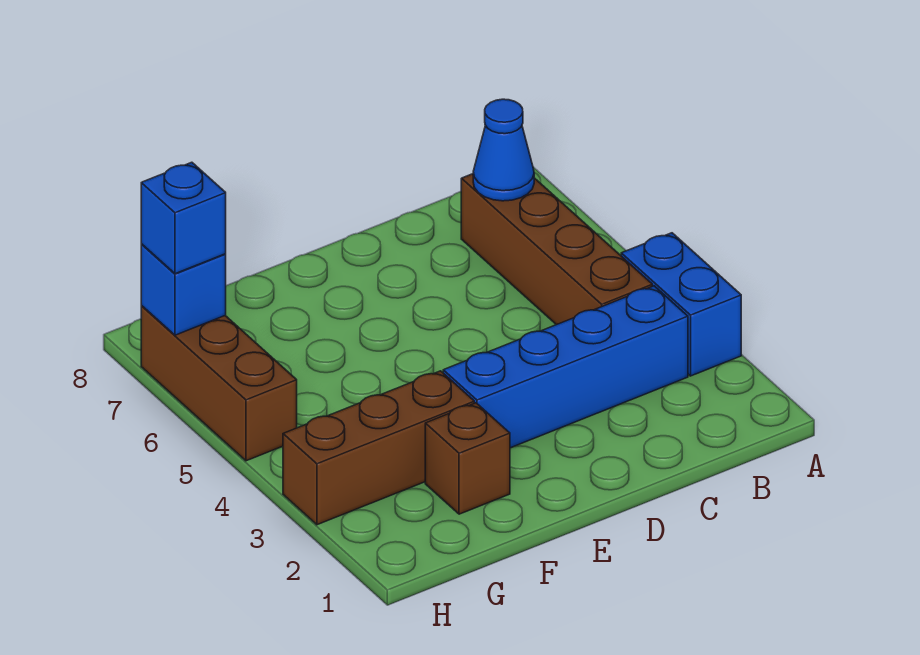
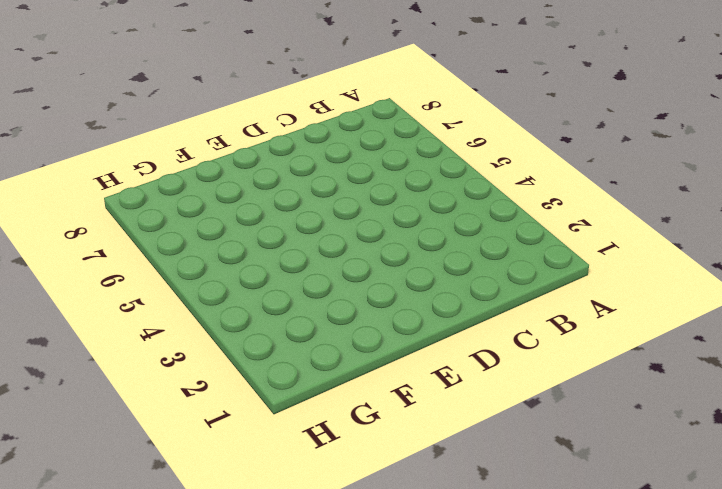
none -> blue brick A3:A4 level 1
none -> blue brick B3:E3 level 1

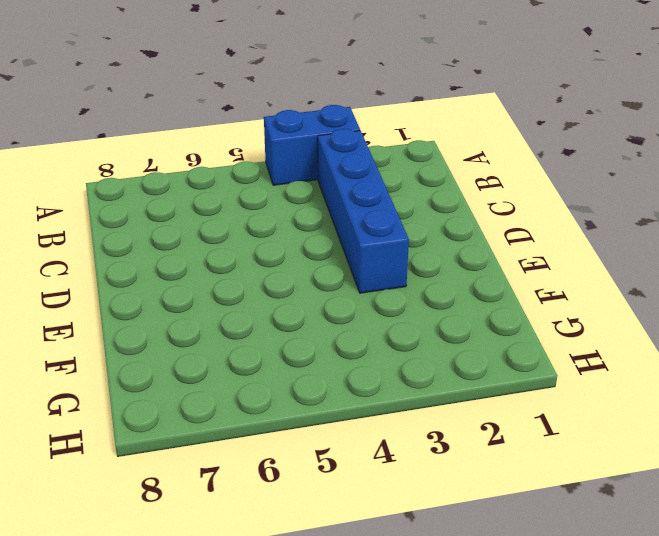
none -> brown brick B4:B7 level 1
none -> brown brick F2 level 1

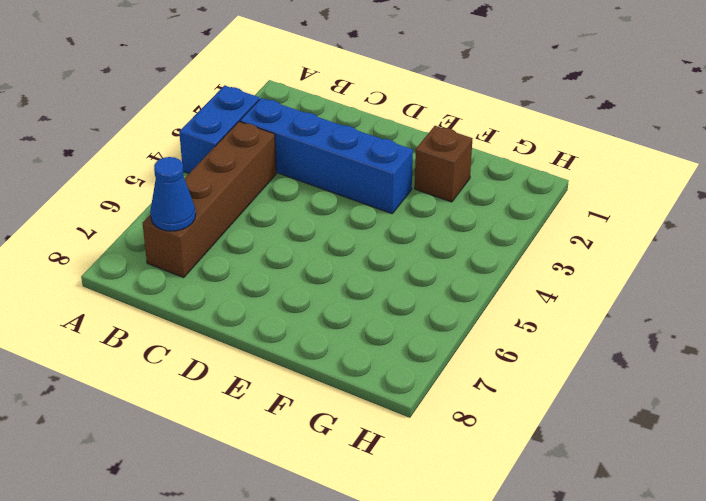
none -> brown brick F3:H3 level 1
none -> brown brick H5:H7 level 1

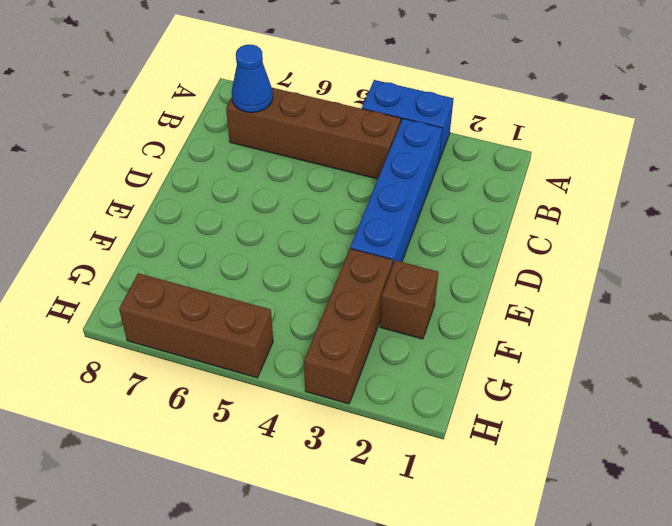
none -> blue brick H7 level 2
none -> blue brick H7 level 3

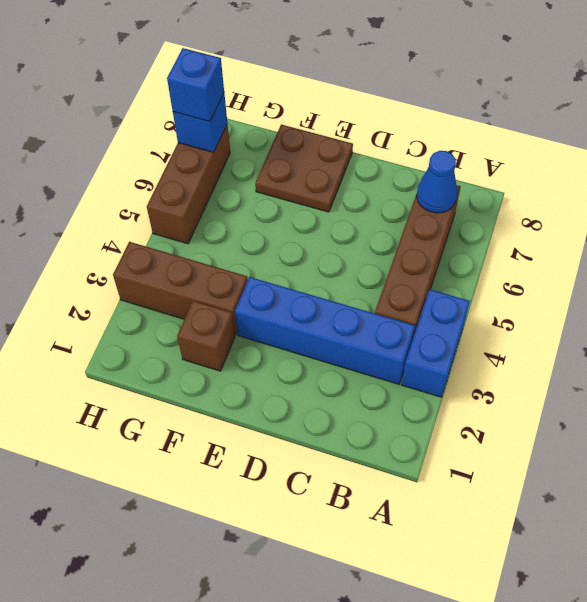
brown plate E7:F8 level 1 -> none

